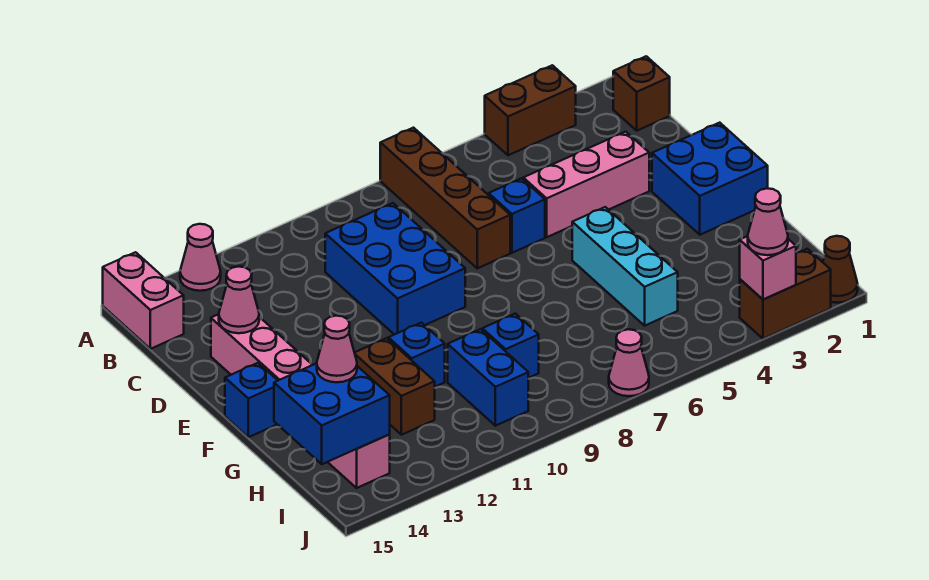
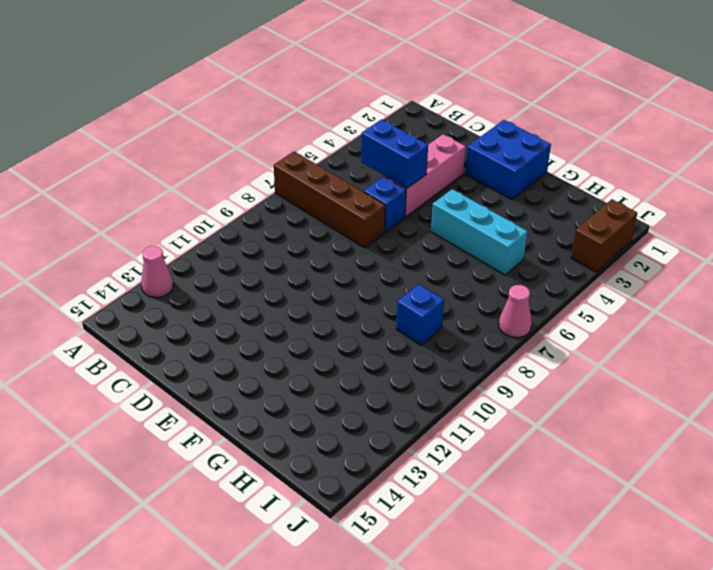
blue brick C5:D5 level 2 -> blue brick H10:I10 level 1
none -> brown brick A3:A4 level 1
none -> pink brick A15:B15 level 1
none -> brown brick B1 level 1

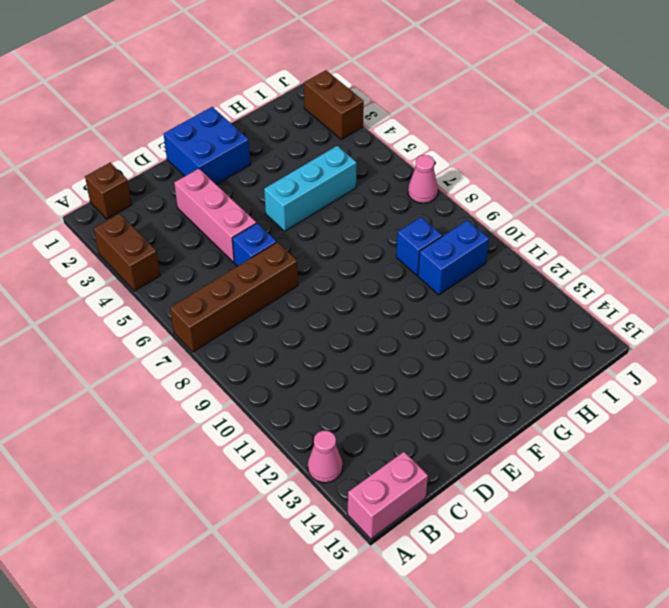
none -> blue brick C9:E10 level 1
none -> pink brick D14:I14 level 1
none -> blue brick F15 level 1

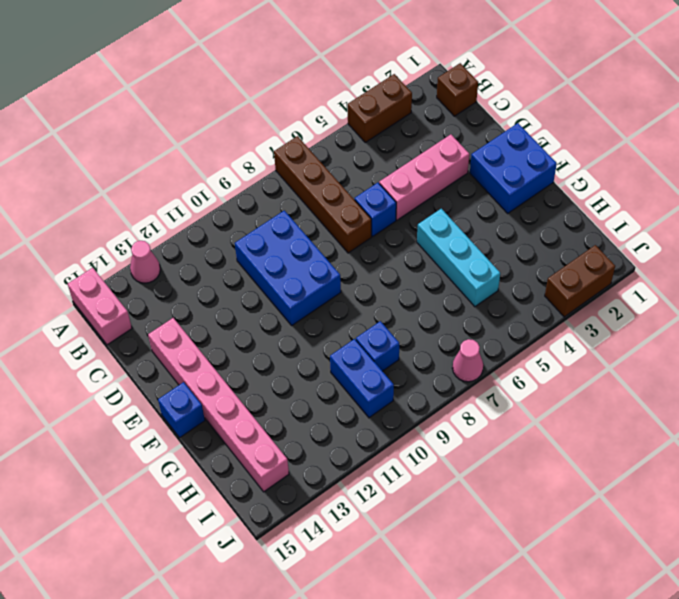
none -> blue brick G11 level 1
none -> brown brick G12:H12 level 1
none -> brown cone J1 level 1

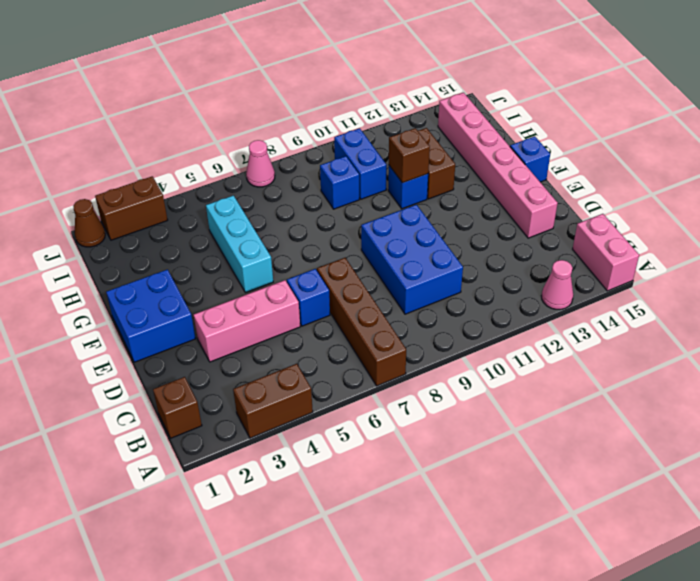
brown brick G11 level 2 -> none
none -> pink cone D14 level 2
none -> blue brick H14:I15 level 2
none -> pink brick J3 level 2

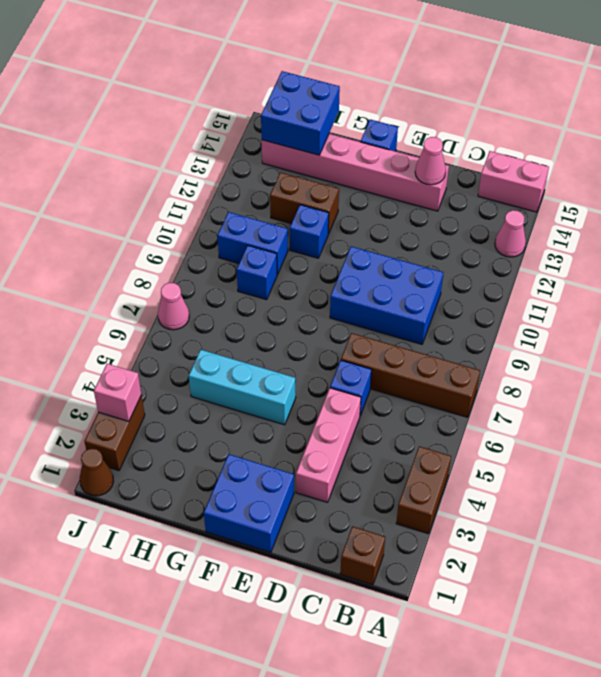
none -> pink cone H14 level 3
none -> pink cone J3 level 3

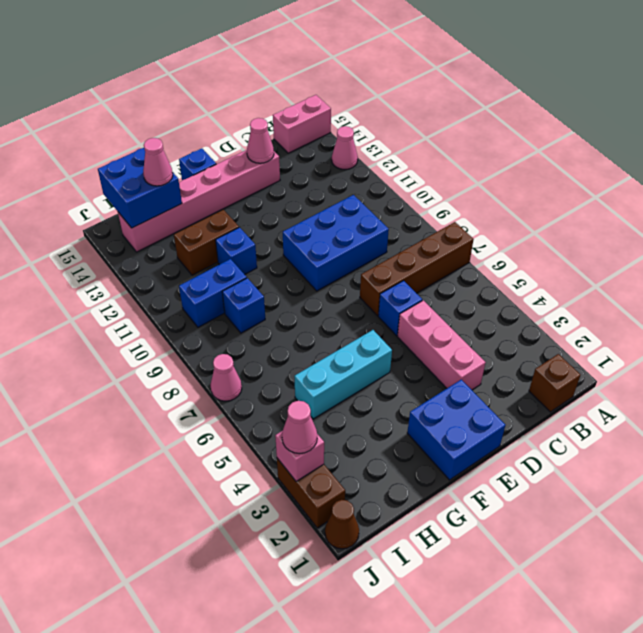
none -> brown brick A3:A4 level 1

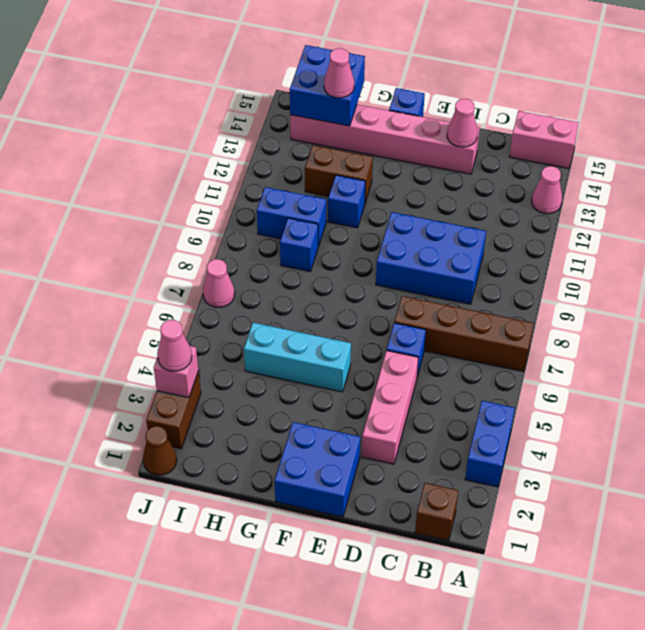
blue brick A3:A4 level 1 -> brown brick A3:A4 level 1

